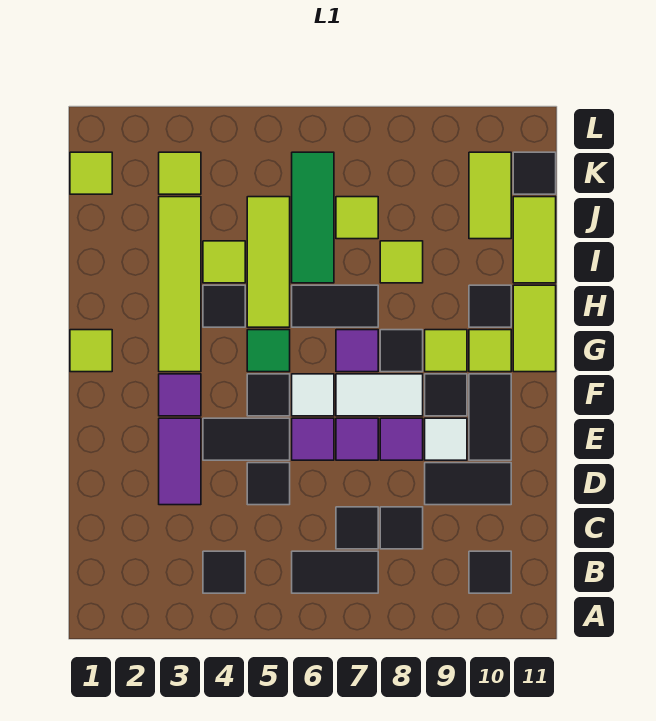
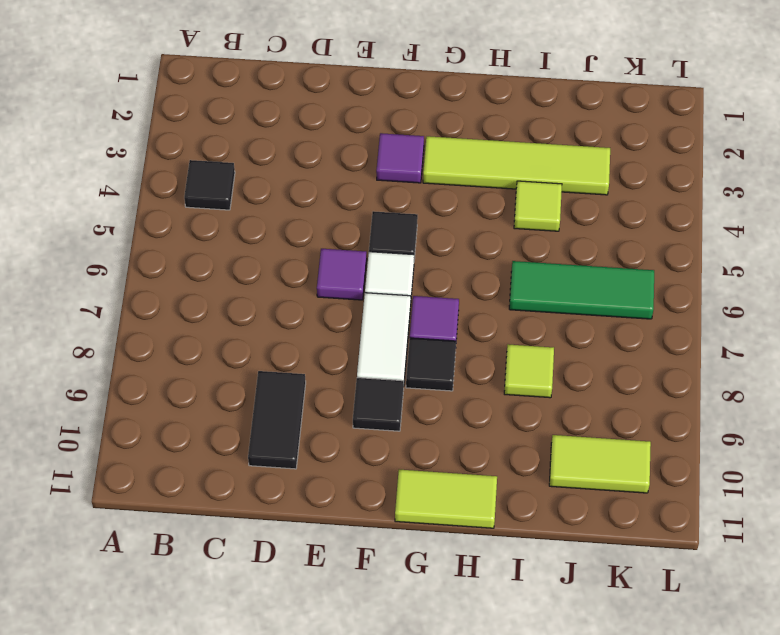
none -> black tile B6:B7 level 1
none -> black tile B10 level 1
none -> black tile C7 level 1
none -> black tile C8 level 1

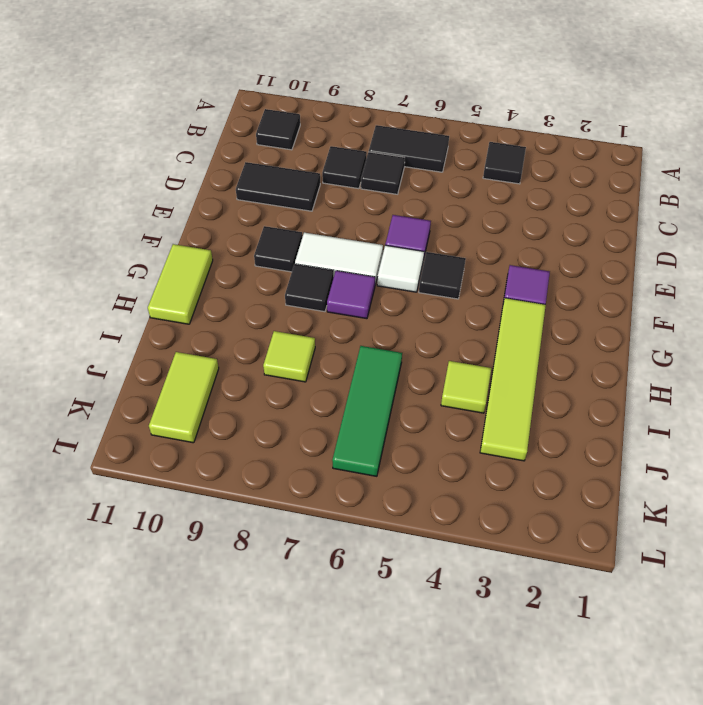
none -> purple tile D3:E3 level 1
none -> black tile D5 level 1
none -> black tile E4:E5 level 1
none -> purple tile E7 level 1

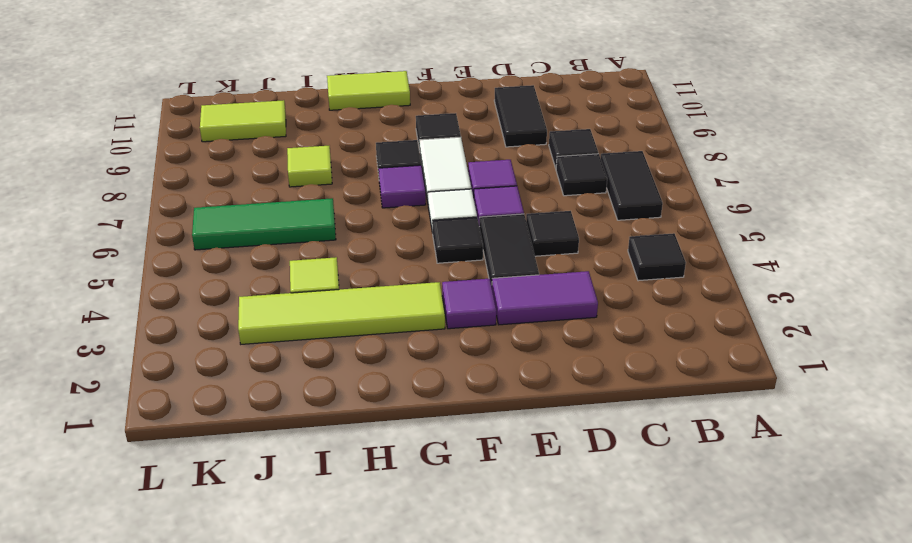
none -> black tile B10 level 1
none -> purple tile E8 level 1
none -> white tile E9 level 1
none -> black tile E10:F10 level 1

